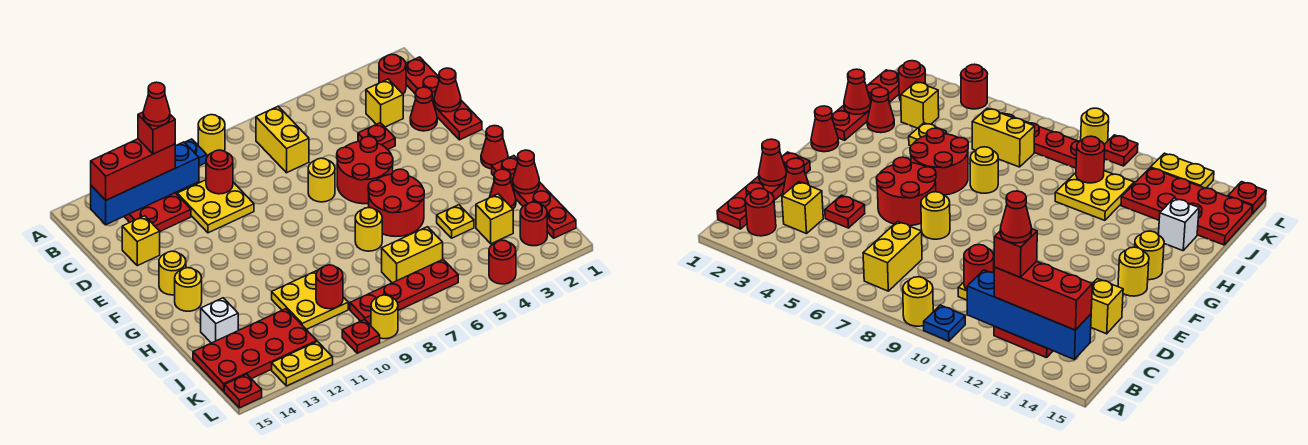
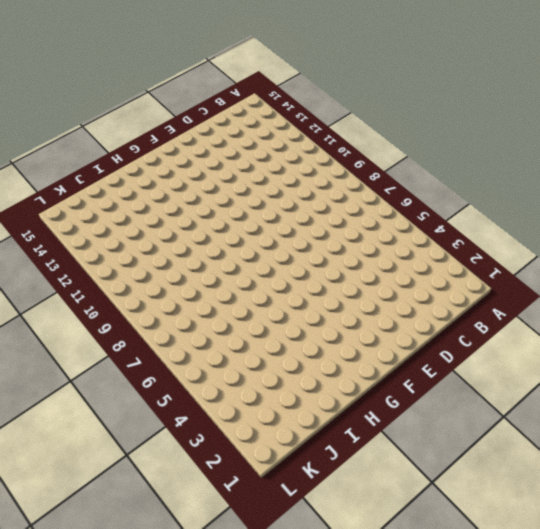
none -> yellow round brick A9 level 1
none -> blue plate A10 level 1
none -> red plate B1:E1 level 1
none -> red round brick B2 level 1

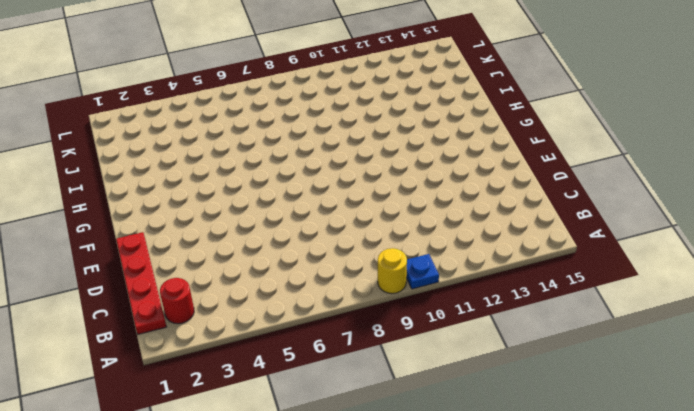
none -> yellow brick B7:C7 level 1
none -> red plate B12:C13 level 1
none -> yellow brick C3 level 1
none -> yellow plate C10:D11 level 1

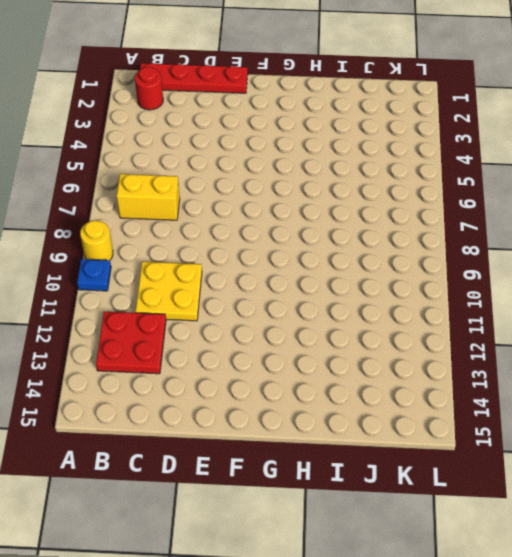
none -> yellow brick C3 level 1
none -> red cone D2 level 1
none -> red plate D4 level 1
none -> yellow brick D14 level 1

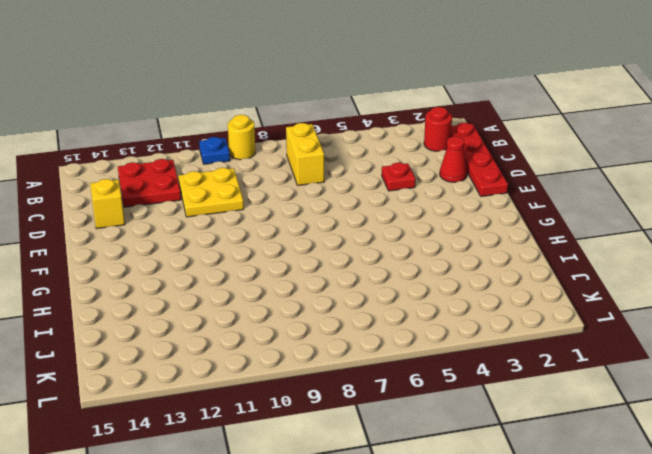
none -> yellow brick C3 level 1
none -> red round brick E5:F6 level 1
none -> yellow round brick E7 level 1
none -> yellow round brick F14 level 1

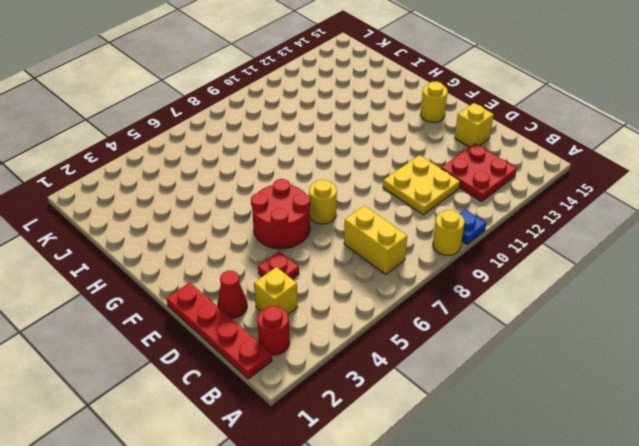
none -> red cone G1 level 1
none -> red round brick G5:H6 level 1
none -> yellow round brick G14 level 1
none -> red plate H1:K1 level 1

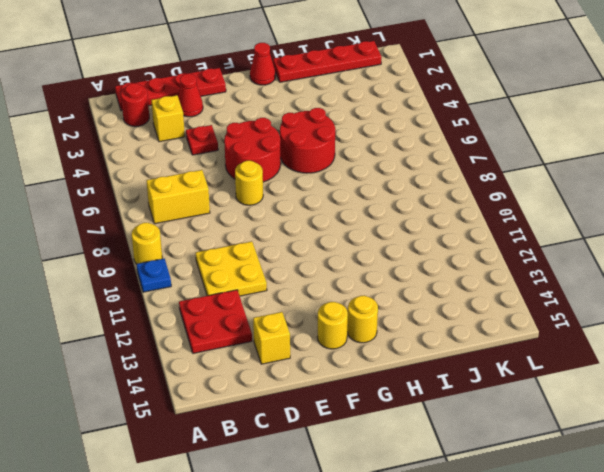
none -> yellow round brick H7 level 1
none -> red cone I2 level 1
none -> yellow plate I4 level 1
none -> yellow plate I10:J11 level 1

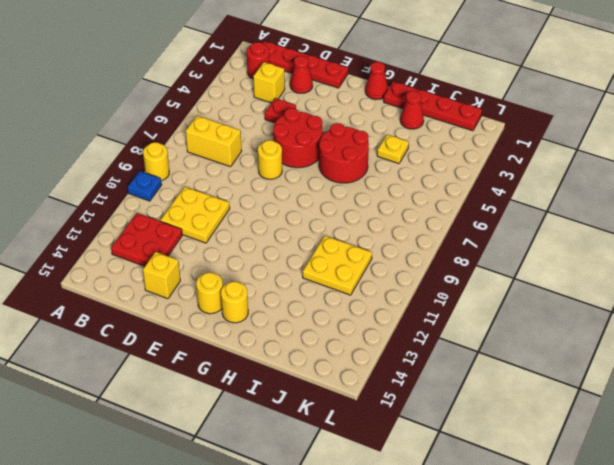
none -> yellow round brick H7 level 1
none -> white brick I14 level 1
none -> yellow brick J3 level 1
none -> yellow brick J6:J7 level 1

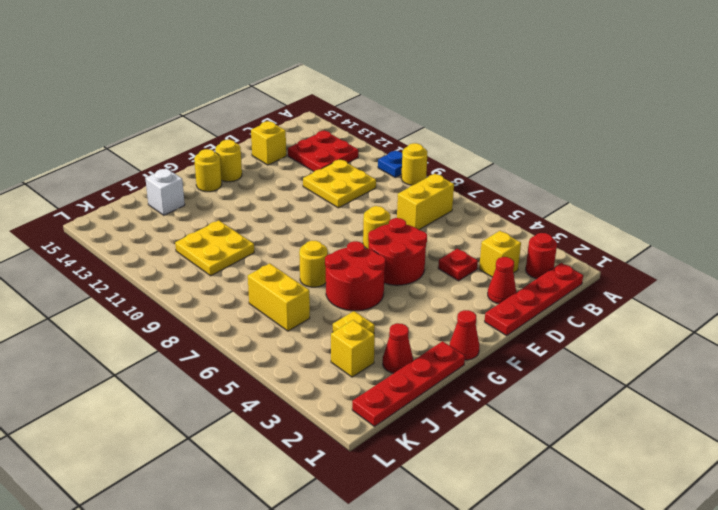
none -> red plate J12:K15 level 1
none -> red round brick K2 level 1
none -> red plate K6:K9 level 1
none -> red round brick L4 level 1

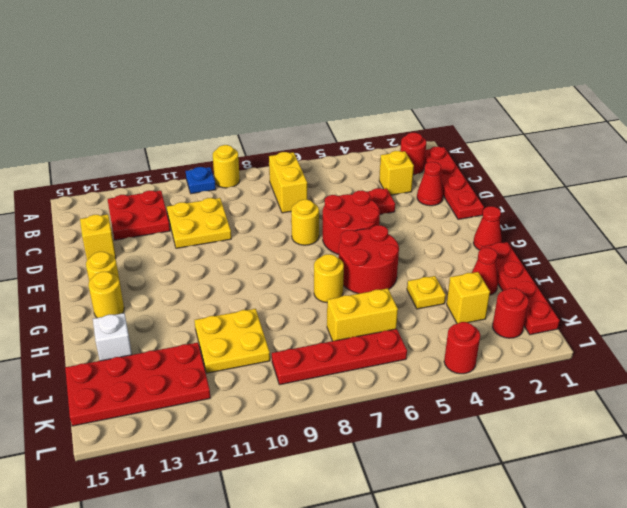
none -> yellow round brick L9 level 1
none -> red plate L10 level 1
none -> yellow plate L12:L13 level 1
none -> red plate L15 level 1

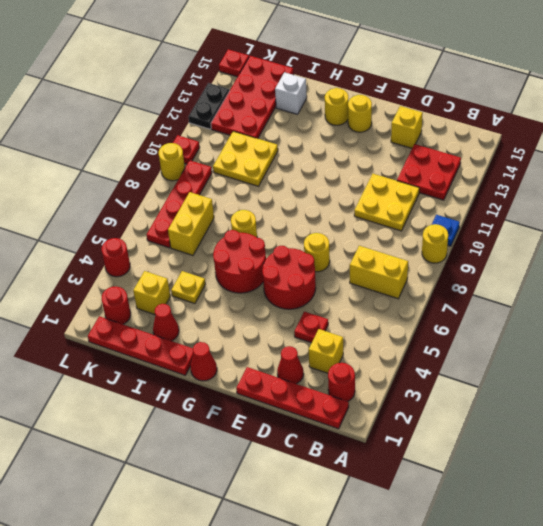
black plate L12:L13 level 1 -> yellow plate L12:L13 level 1
none -> blue brick B11:B14 level 2
none -> red round brick C10 level 2
none -> red cone D1 level 2
none -> red cone I1 level 2

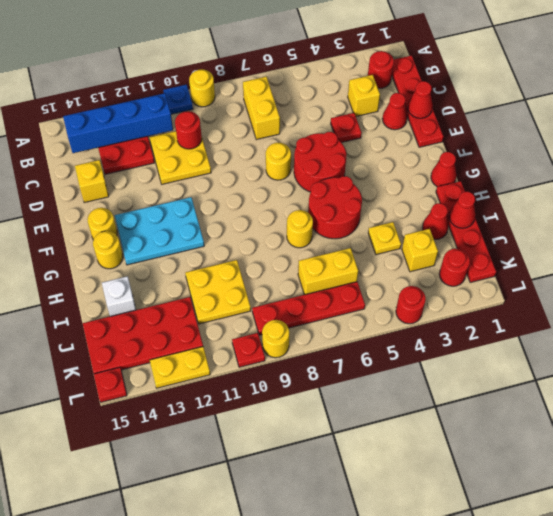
cyan plate F11:G13 level 1 -> none
none -> red round brick J10 level 2
none -> red brick B12:B14 level 3
none -> red brick B12 level 4
none -> red cone B12 level 5

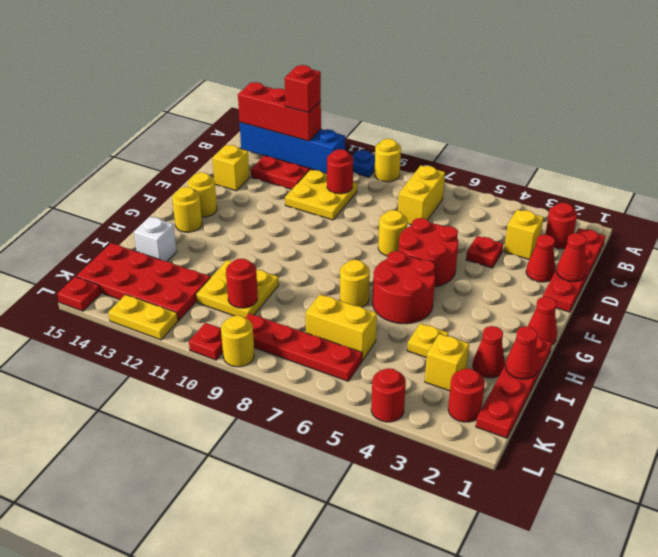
none -> red cone B12 level 5

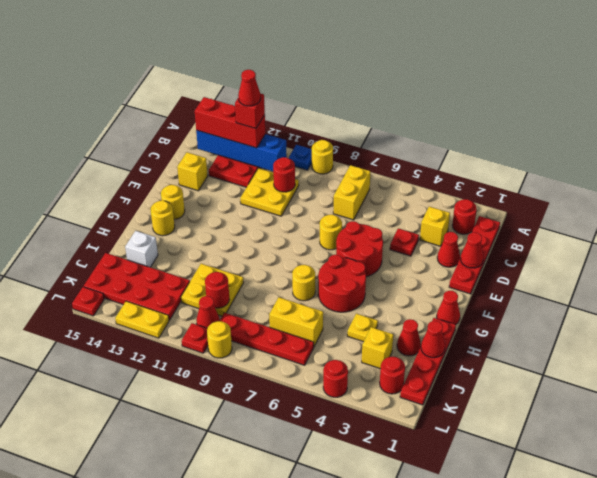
red cone K10 level 1 -> none

